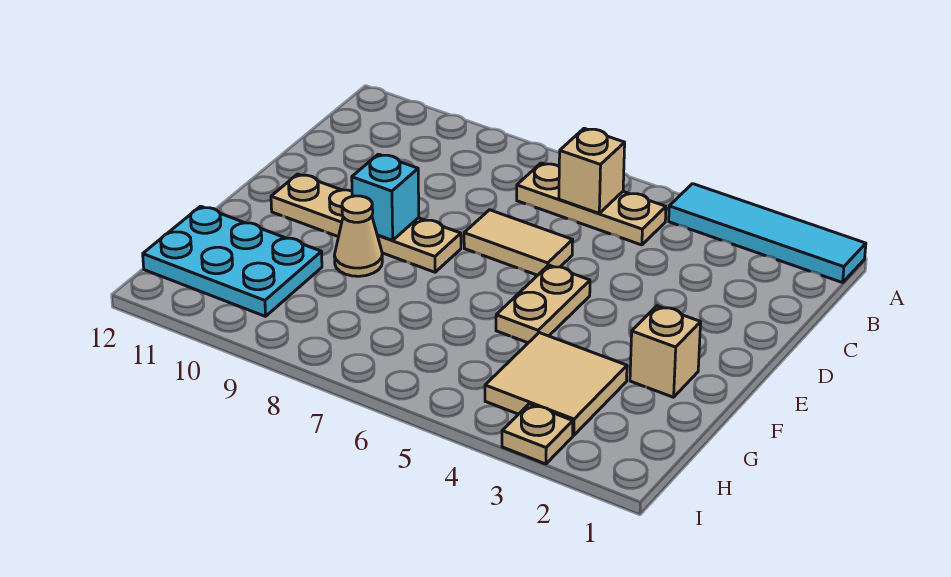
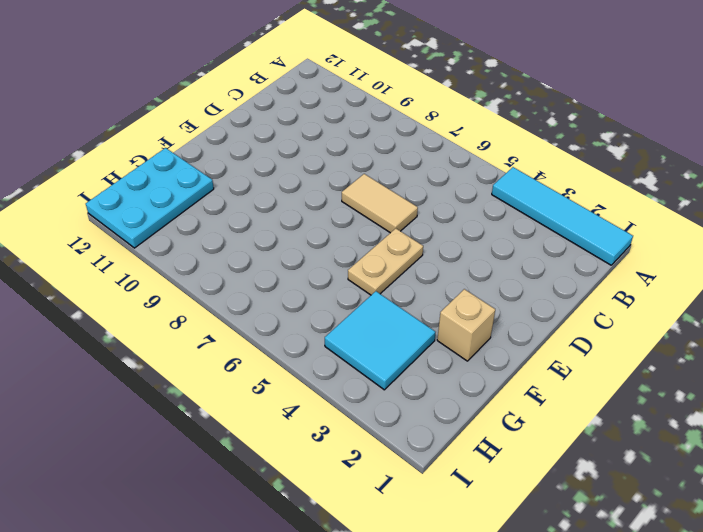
cyan tile G3:H4 level 1 -> tan tile G3:H4 level 1
cyan plate G11:I12 level 1 -> cyan plate G10:H12 level 1
none -> tan plate B5:B7 level 1
none -> tan plate E8:E11 level 1
none -> tan cone F9 level 1

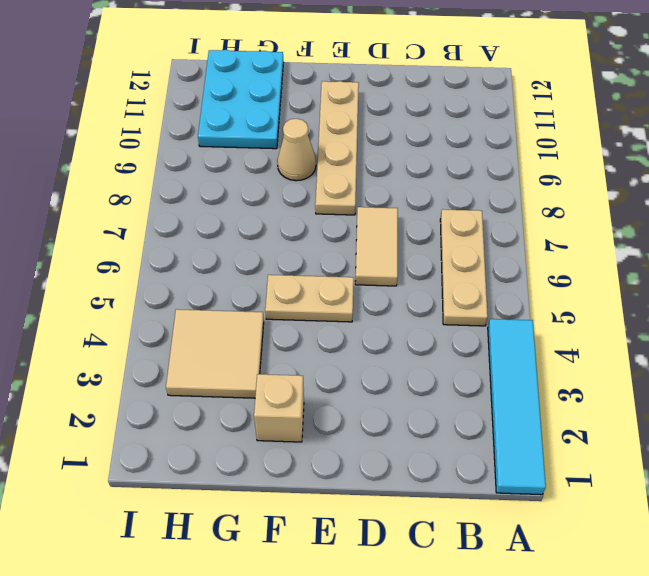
none -> tan plate I3 level 1
none -> tan brick B6 level 2
none -> cyan brick E9 level 2

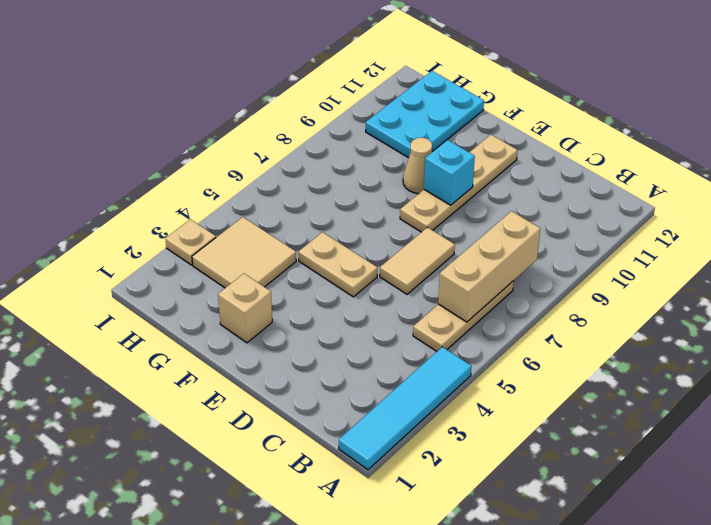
tan brick B6:B8 level 2 -> tan brick B6 level 2

